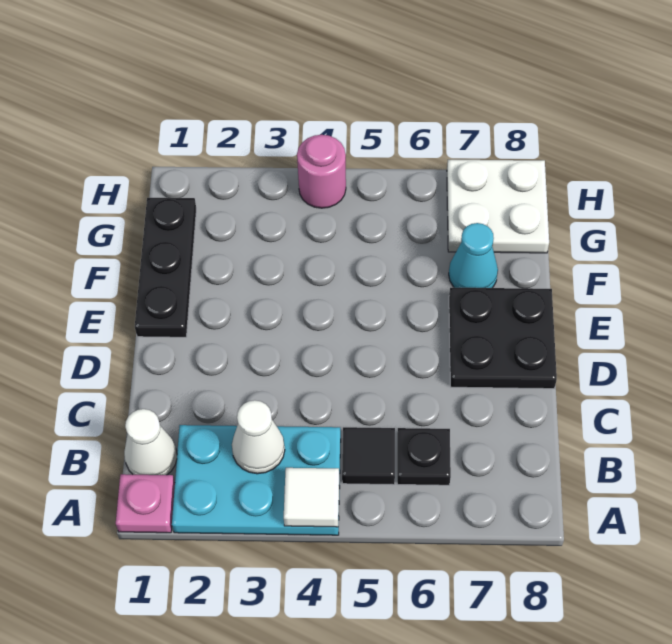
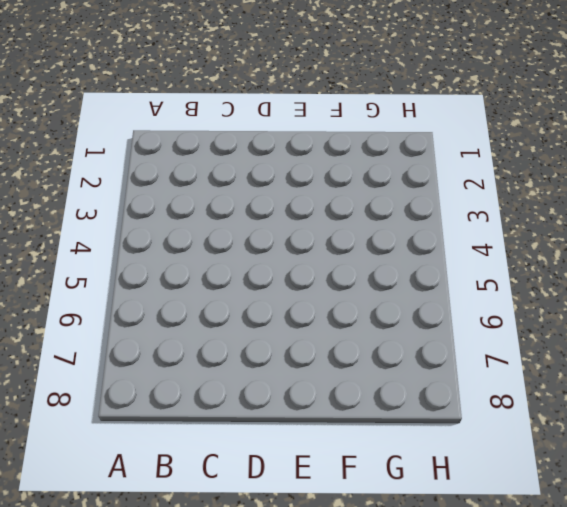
none -> pink plate A1 level 1
none -> cyan plate A2:B4 level 1
none -> white cone B1 level 1

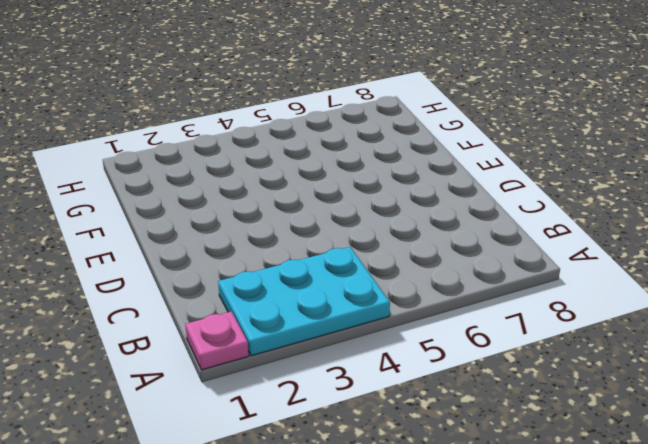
none -> white cone B1 level 1
none -> black tile B5 level 1
none -> black plate B6 level 1

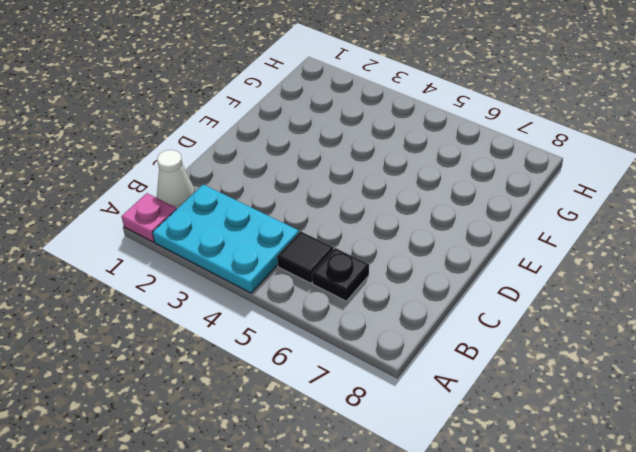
none -> black plate D7:E8 level 1
none -> black plate E1:G1 level 1
none -> cyan cone F7 level 1

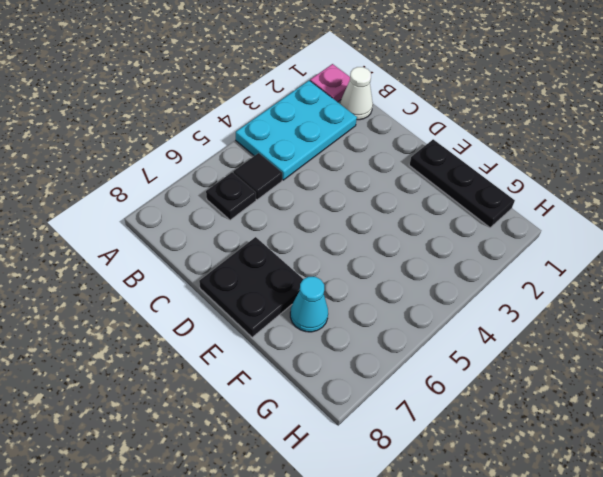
none -> white plate G7:H8 level 1
none -> pink round brick H4 level 1
none -> white tile A4 level 2

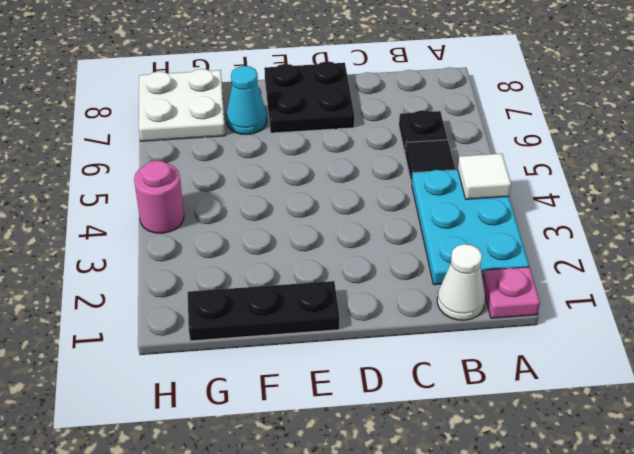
none -> white cone B3 level 2

